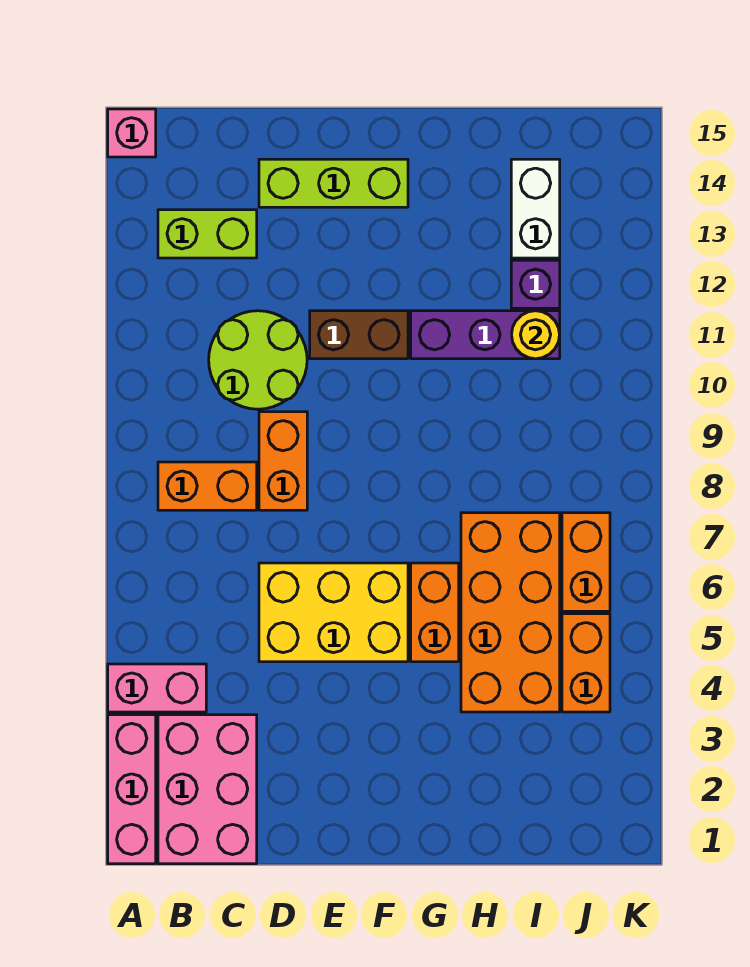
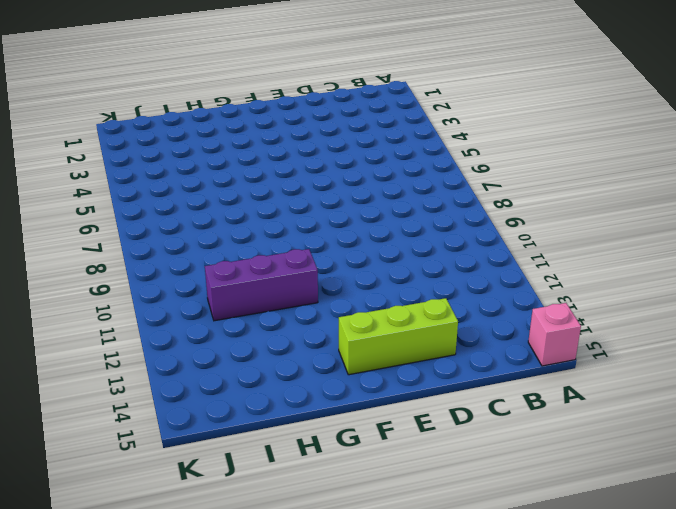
none -> pink brick A1:A3 level 1
none -> pink brick A4:B4 level 1
none -> pink brick B1:C3 level 1

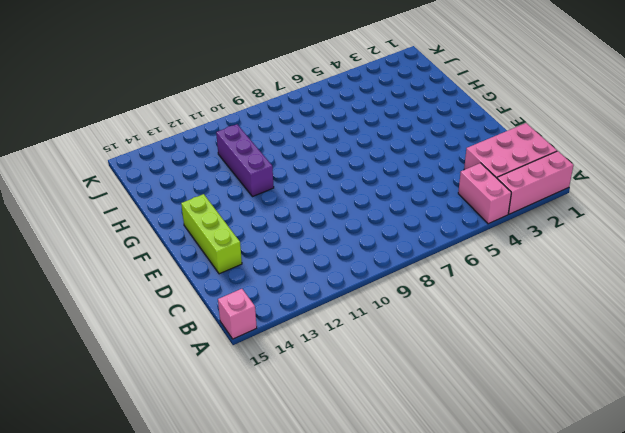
none -> orange brick B8:C8 level 1
none -> lime brick B13:C13 level 1
none -> lime round brick C10:D11 level 1

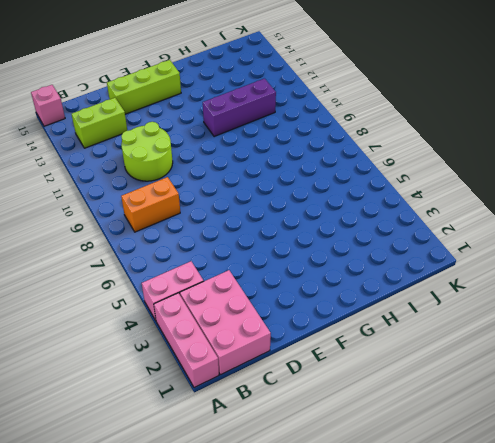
none -> yellow brick D5:F6 level 1
none -> orange brick D8:D9 level 1
none -> brown brick E11:F11 level 1

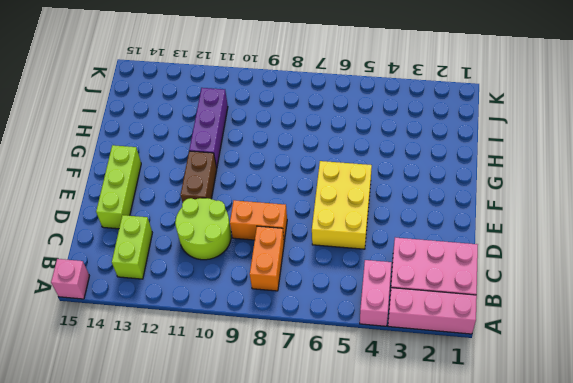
none -> orange brick G5:G6 level 1
none -> orange brick H4:I7 level 1
none -> purple brick I12 level 1

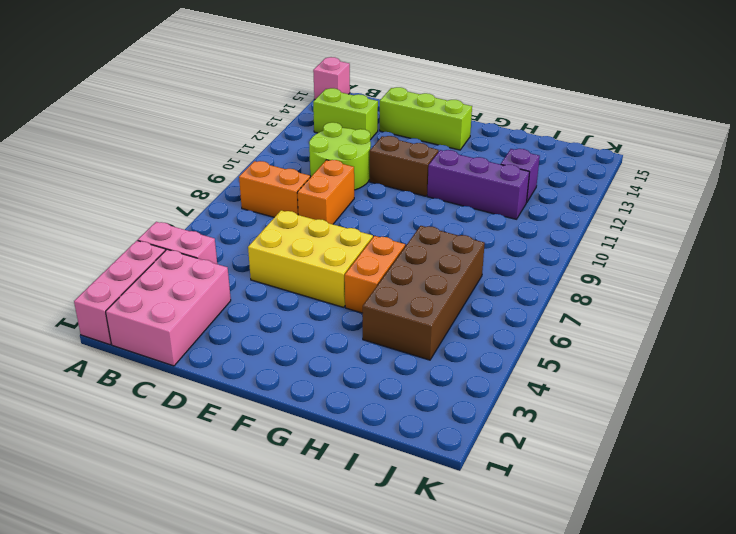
brown brick H4:I7 level 1 -> orange brick H4:I7 level 1
none -> white brick I13:I14 level 1
none -> orange brick J4:J5 level 1
none -> orange brick J6:J7 level 1

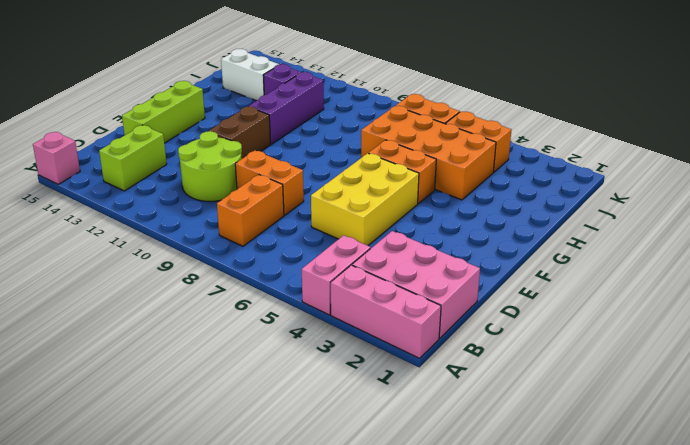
none -> yellow round brick I11 level 2

